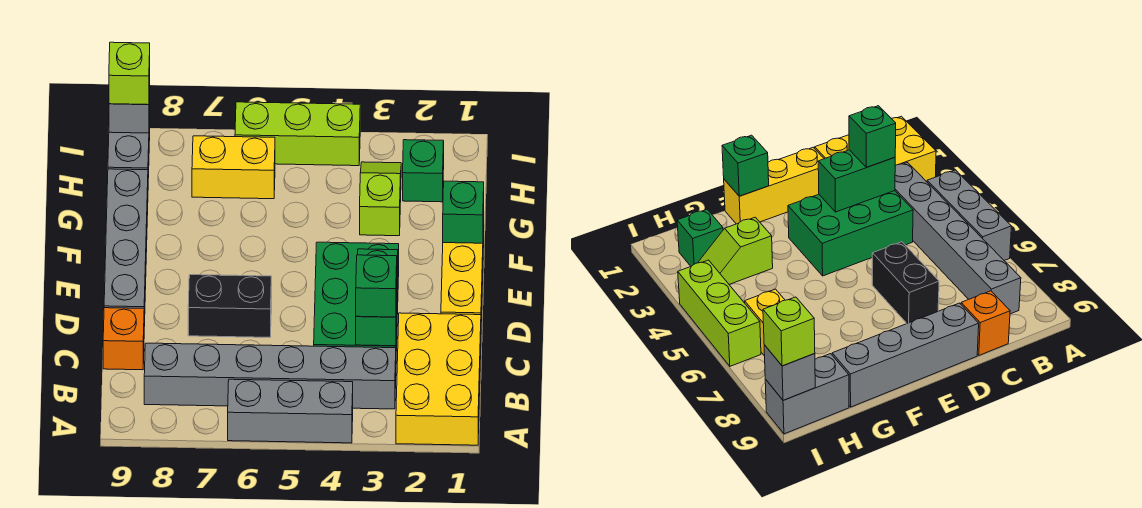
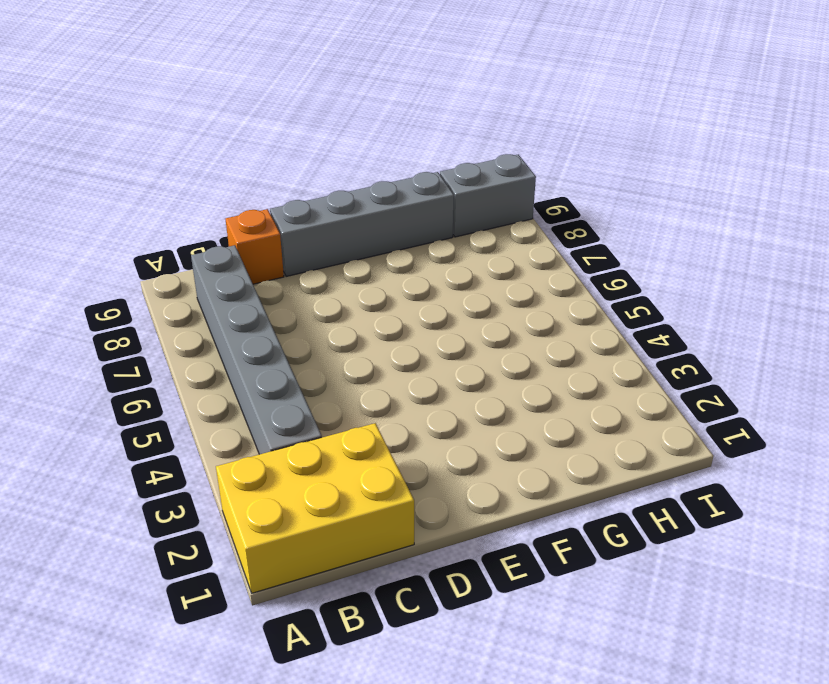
none -> grey brick A4:A6 level 1
none -> green brick C3:E4 level 1
none -> yellow brick D1:F1 level 1

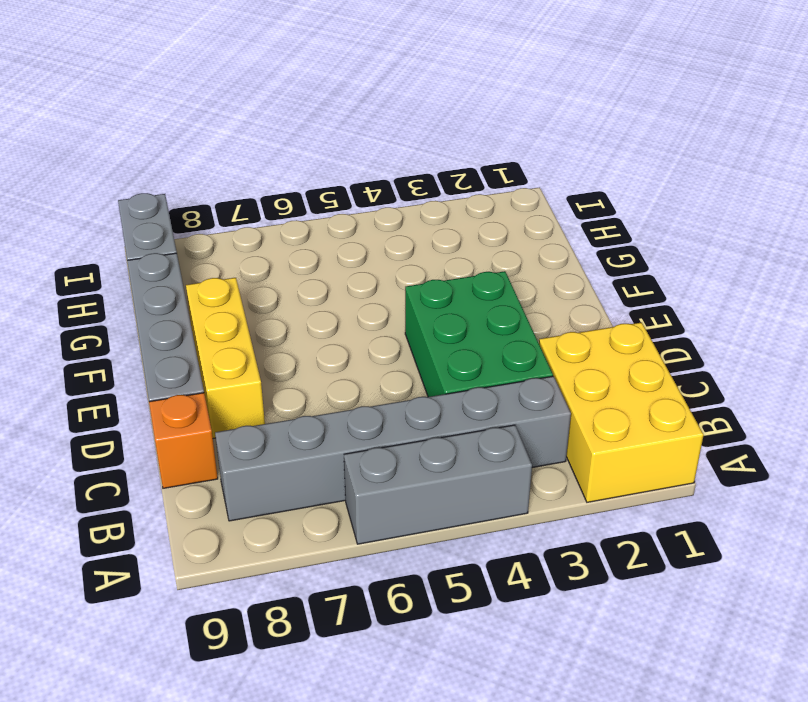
yellow brick D8:F8 level 1 -> yellow brick D1:F1 level 1
none -> black brick D6:D7 level 1
none -> lime slope G3:H3 level 1 top G
none -> green brick H2 level 1

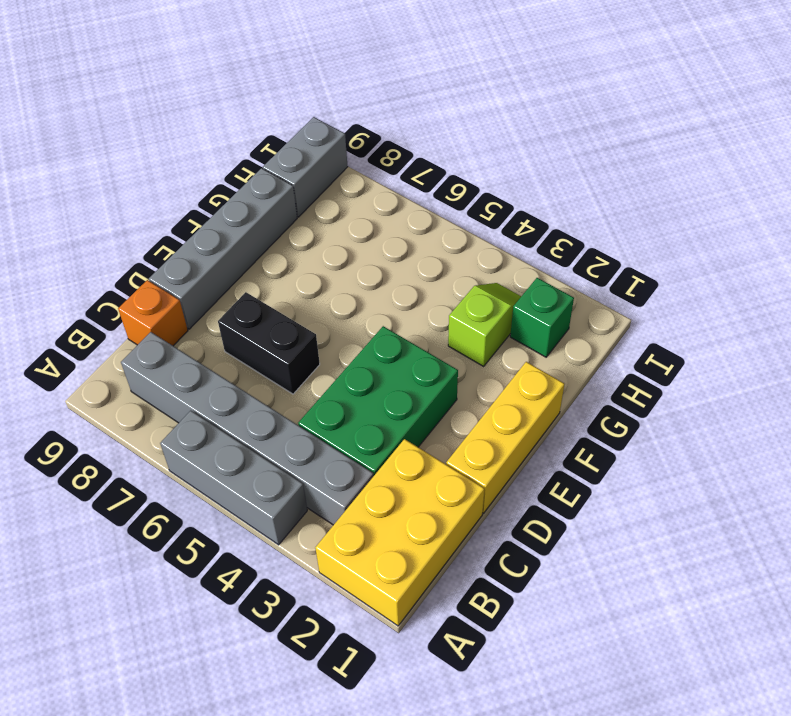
none -> yellow brick H6:H7 level 1
none -> lime brick I4:I6 level 1
none -> green brick C3:D3 level 2

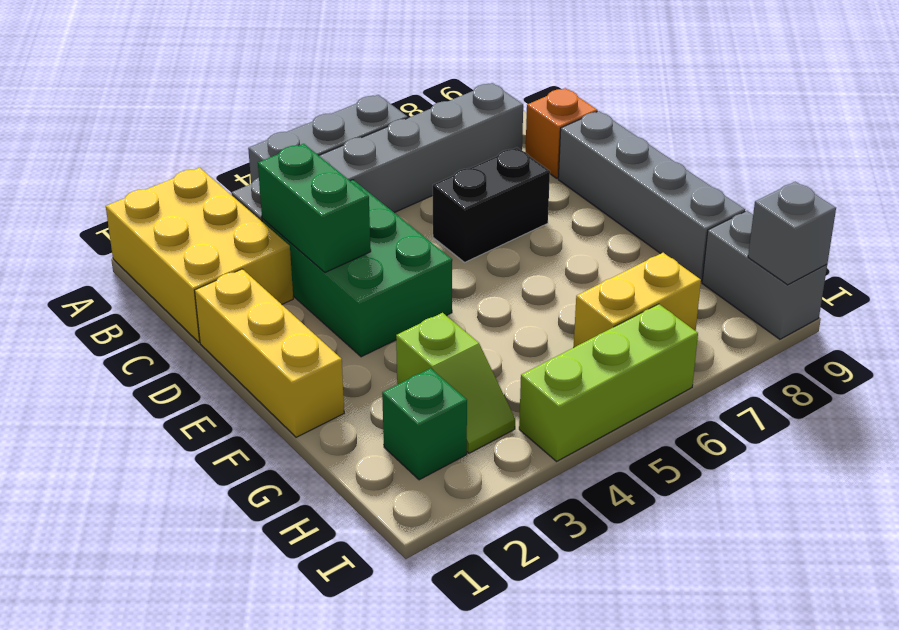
none -> green brick F1 level 2
none -> green brick C3 level 3
none -> lime brick I9 level 3

